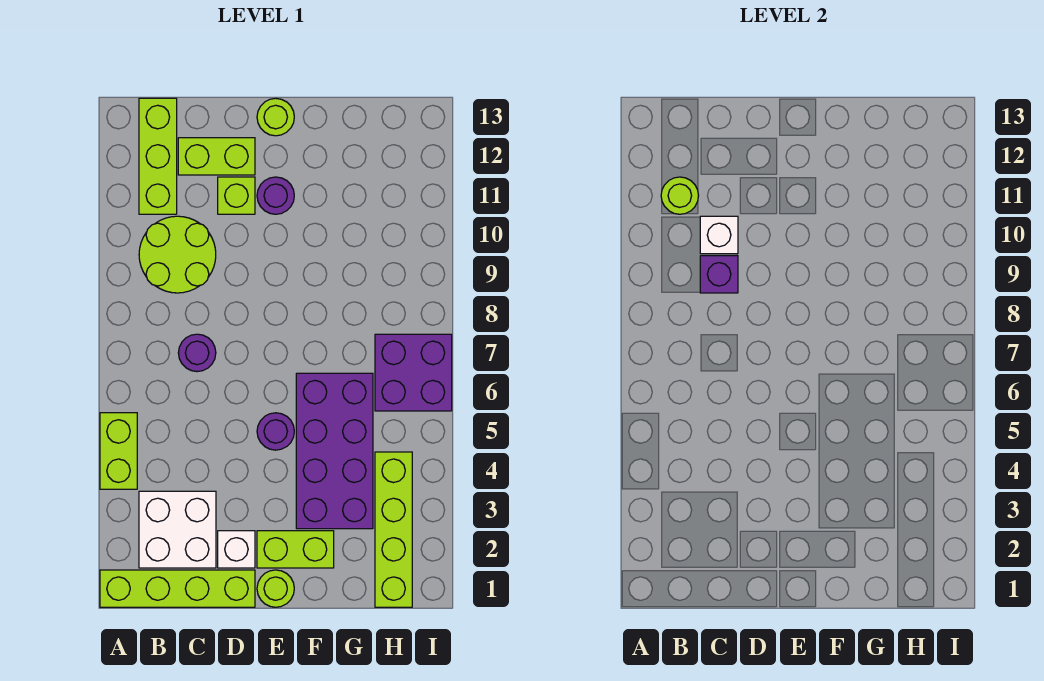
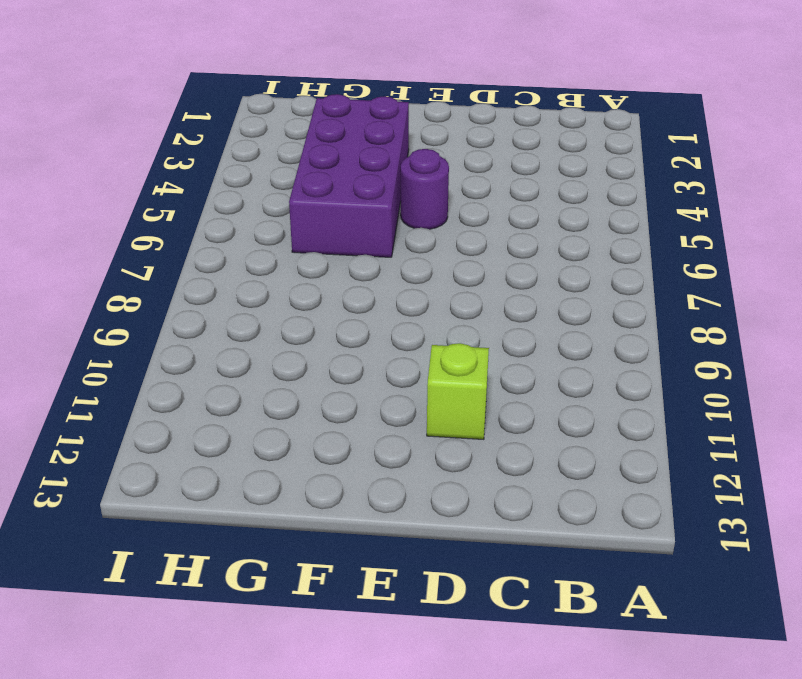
none -> lime brick A1:D1 level 1
none -> lime brick A4:A5 level 1
none -> white brick B2:C3 level 1

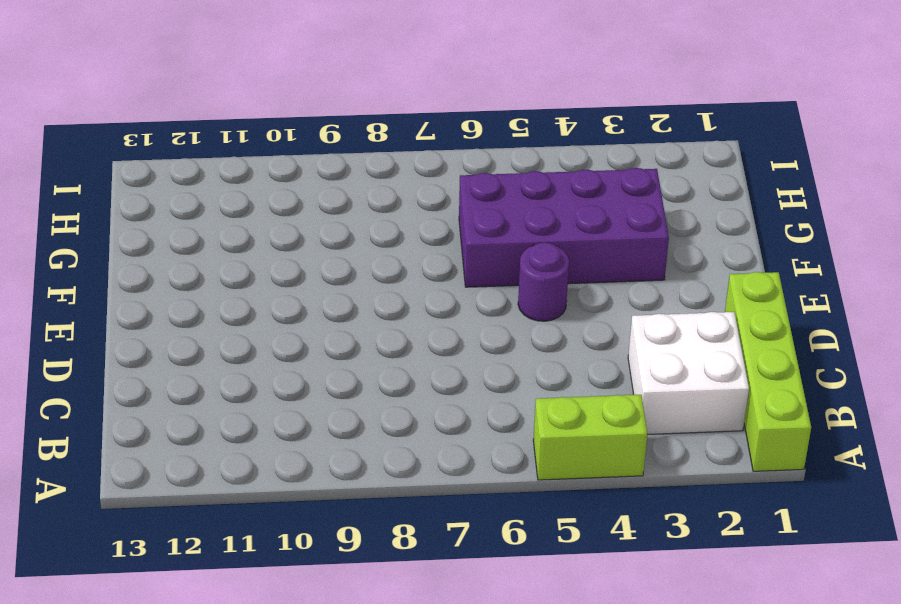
none -> lime round brick B9:C10 level 1
none -> lime brick B11:B13 level 1
none -> purple round brick C7 level 1

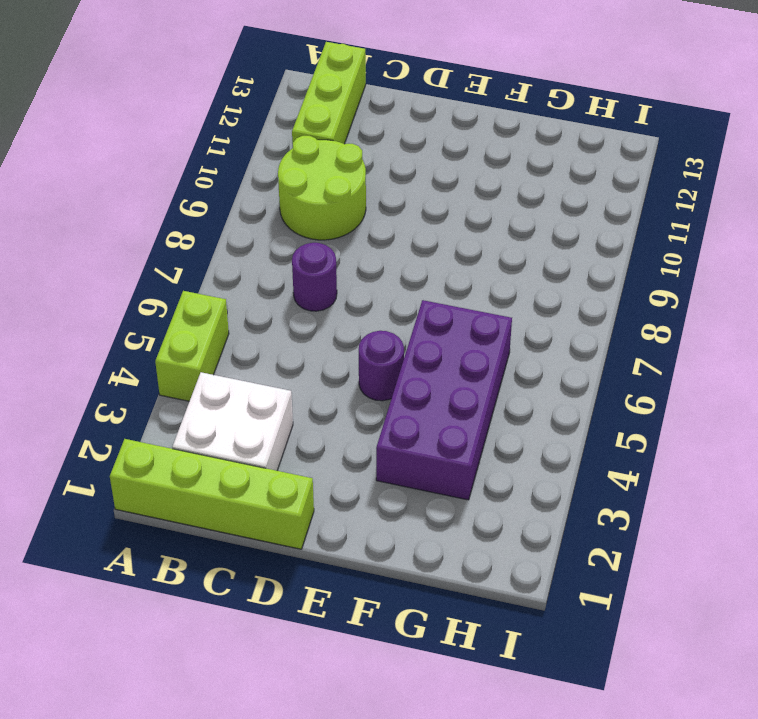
none -> lime brick C12:D12 level 1
none -> white brick D2 level 1
none -> lime brick D11 level 1

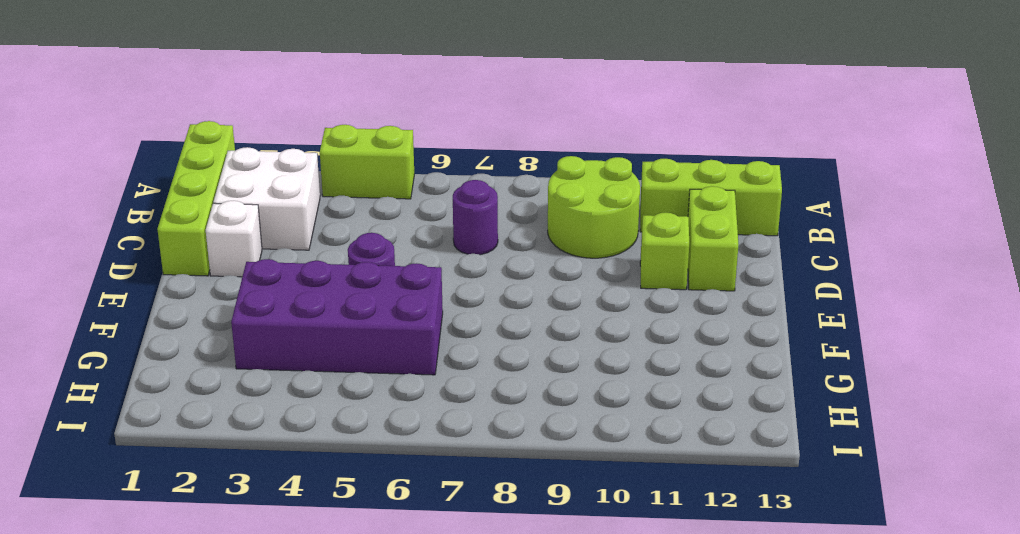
none -> lime round brick E1 level 1
none -> lime brick E2:F2 level 1
none -> purple round brick E11 level 1

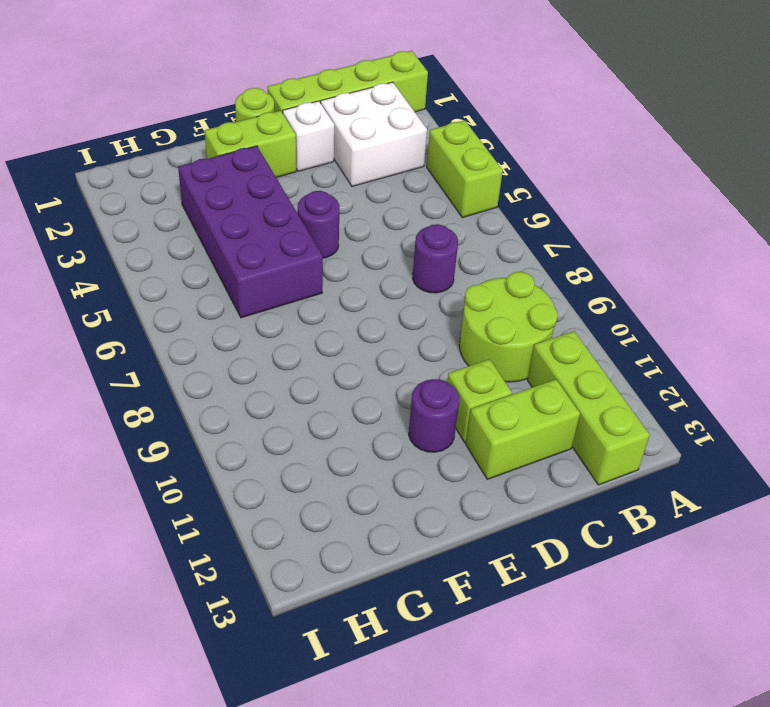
none -> lime round brick E13 level 1
none -> lime brick H1:H4 level 1
none -> purple brick H6:I7 level 1

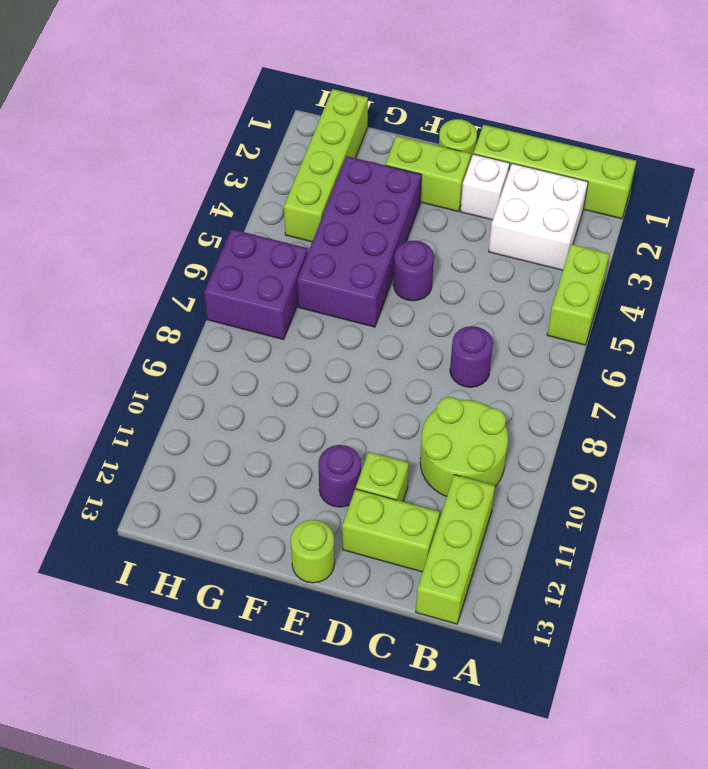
none -> lime round brick B11 level 2
none -> purple brick C9 level 2
none -> white brick C10 level 2

